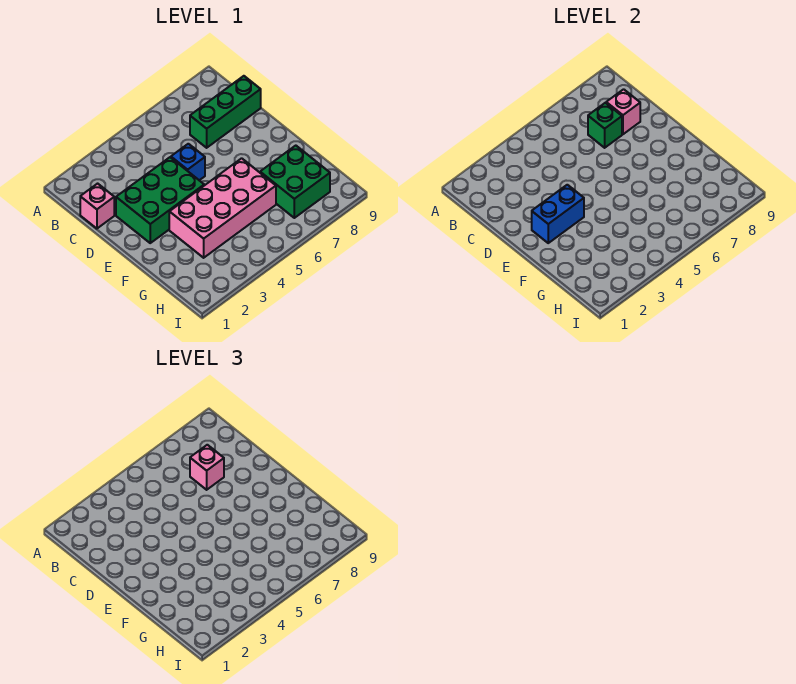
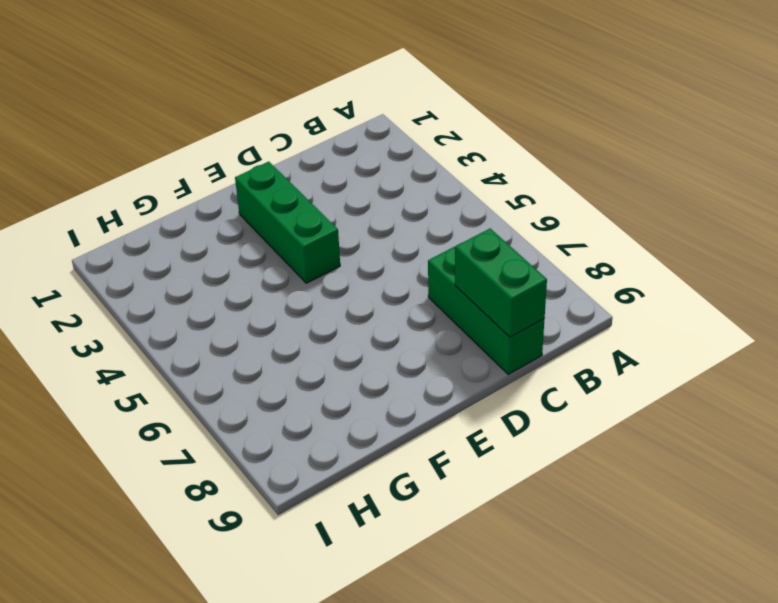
green brick C8:C9 level 2 -> pink brick C8 level 2
green brick E2:E4 level 1 -> green brick D2:E4 level 1
none -> pink brick C1 level 1
none -> blue brick D5 level 1

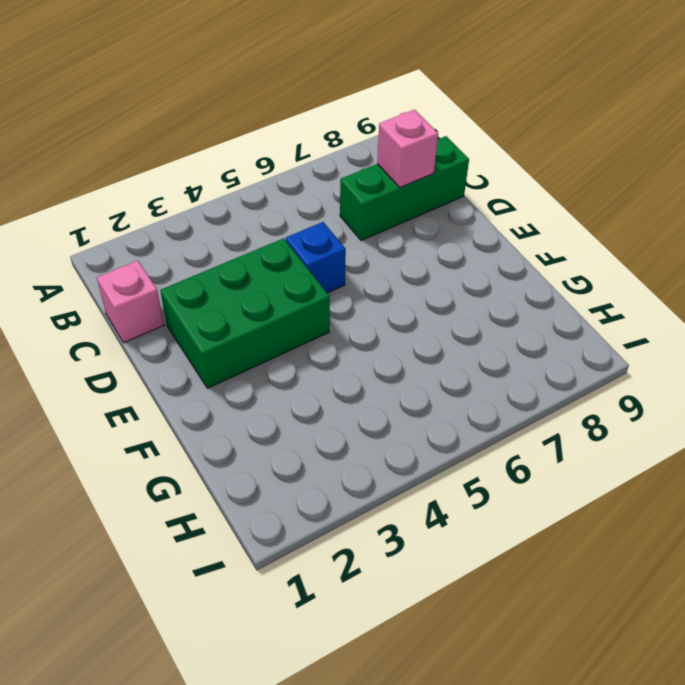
none -> pink brick F3:G6 level 1
none -> green brick G7:H8 level 1

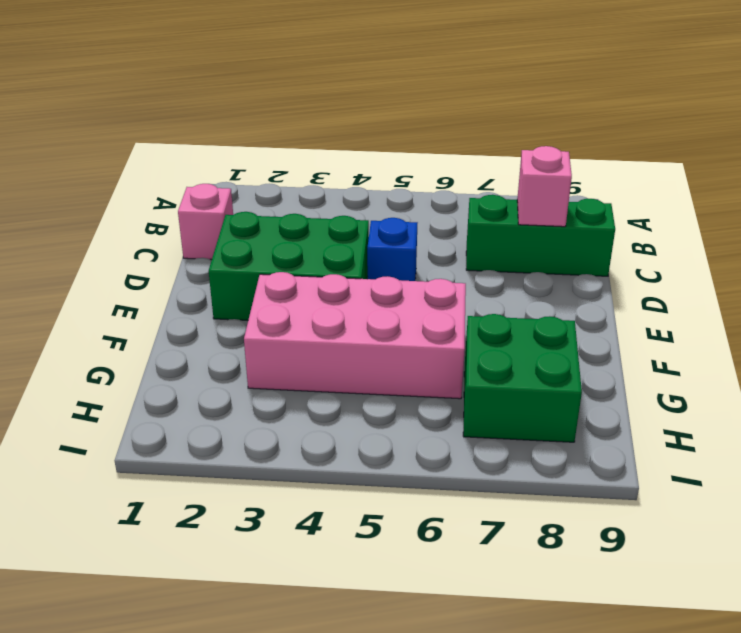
none -> green brick C7 level 2
none -> blue brick E2:E3 level 2

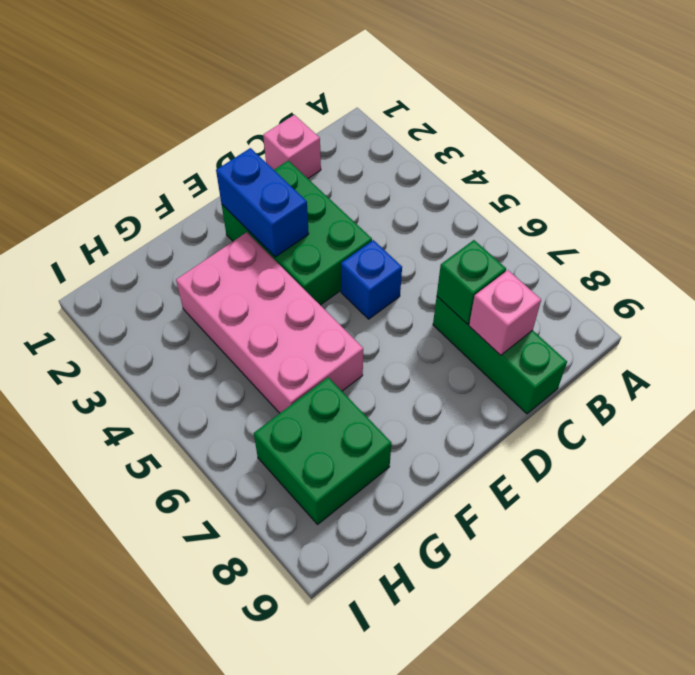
none -> pink brick C7 level 3

